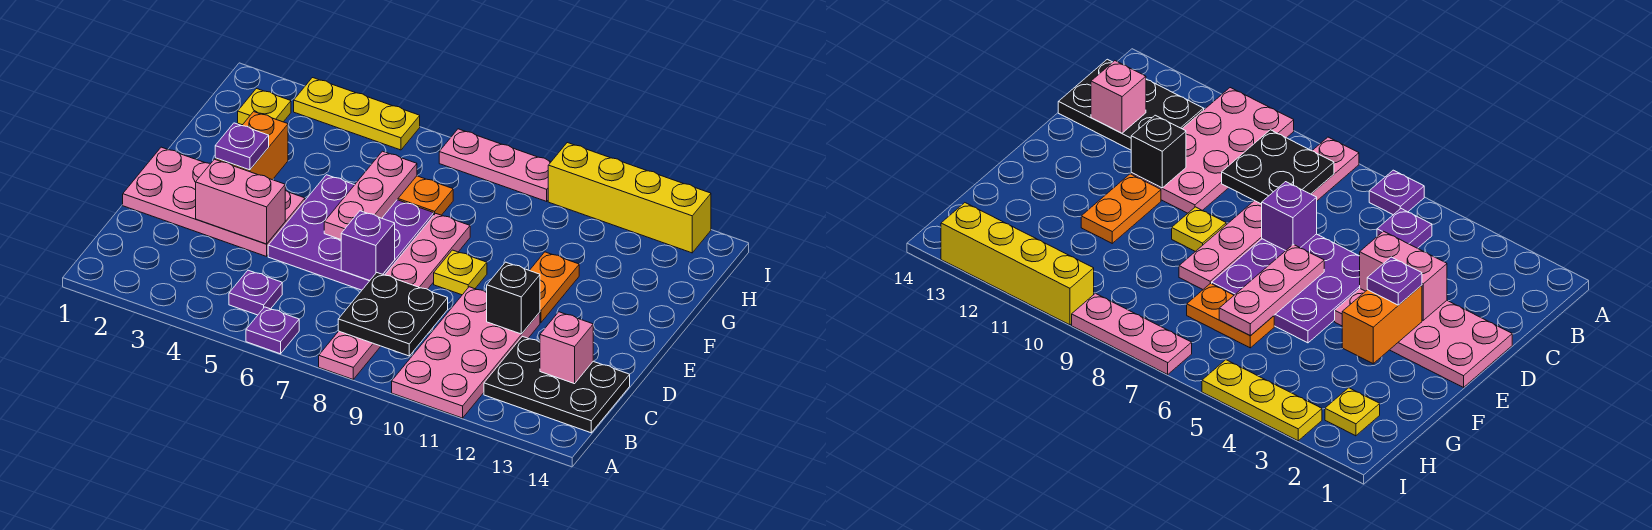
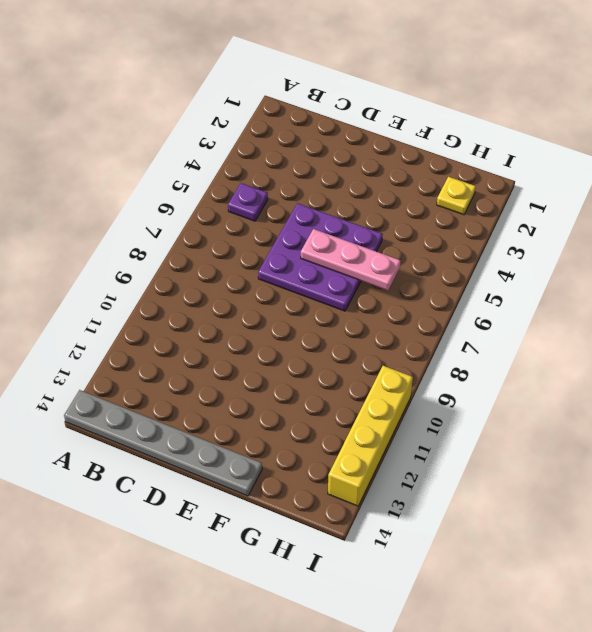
grey plate A14:F14 level 1 -> black plate B12:C14 level 1
none -> purple plate A6 level 1
none -> pink plate A8:F8 level 1
none -> pink plate A10:D11 level 1

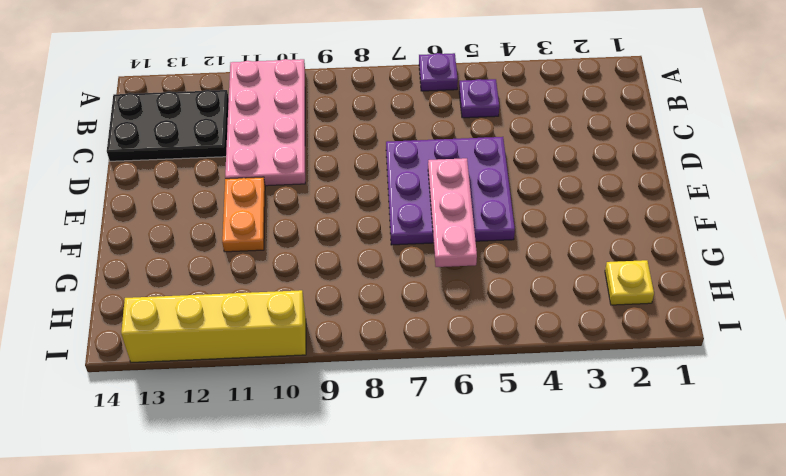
none -> pink plate A8:F8 level 1
none -> pink plate D1:E4 level 1
none -> yellow plate E9 level 1

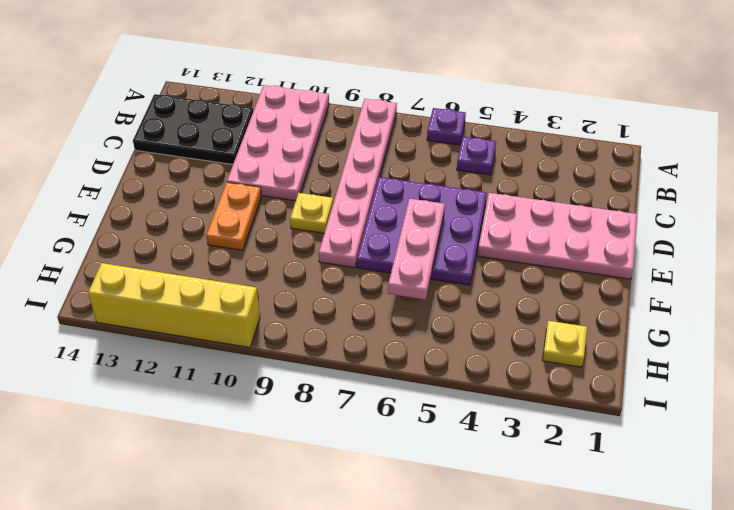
none -> orange plate G6:G7 level 1
none -> yellow plate I3:I5 level 1
none -> pink plate I7:I9 level 1

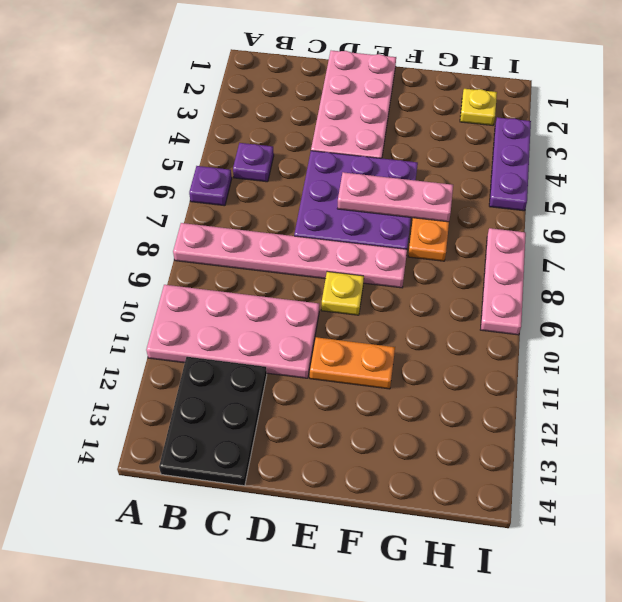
purple plate I3:I5 level 1 -> yellow plate I3:I5 level 1
none -> yellow brick I10:I13 level 1
none -> black plate B8:C9 level 2
none -> pink brick C13 level 2

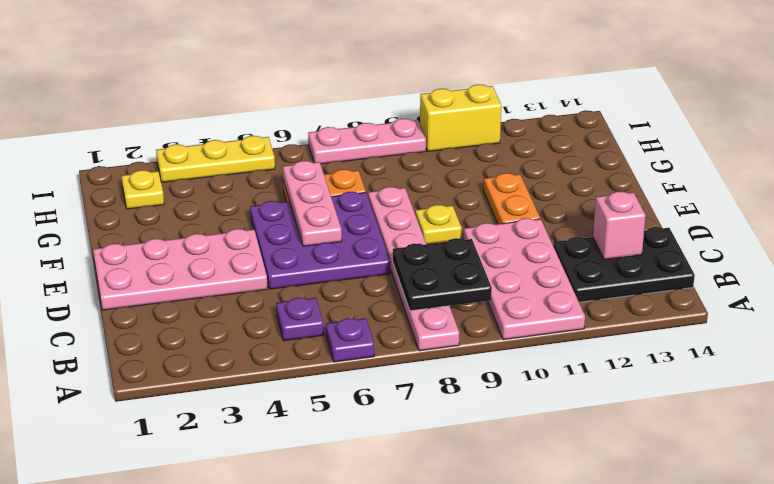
yellow brick I10:I11 level 1 -> yellow brick I10:I13 level 1
none -> pink brick D3:D4 level 2
none -> purple brick D7 level 2
none -> black brick D11 level 2

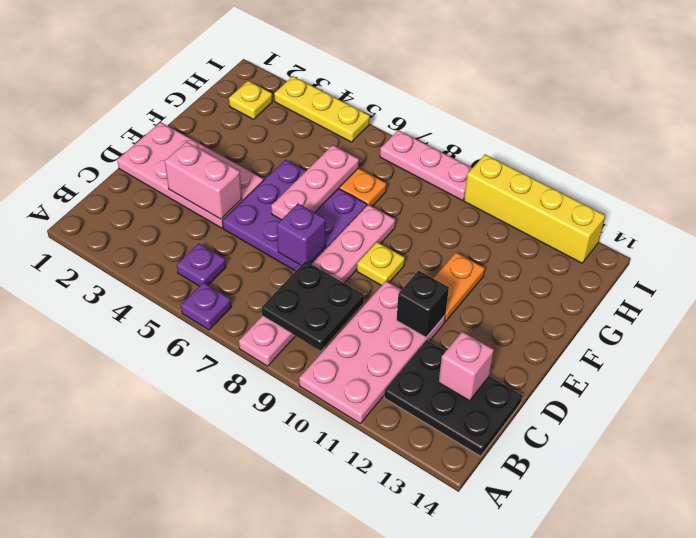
none -> orange brick E3:F3 level 2
none -> purple plate E3 level 3

